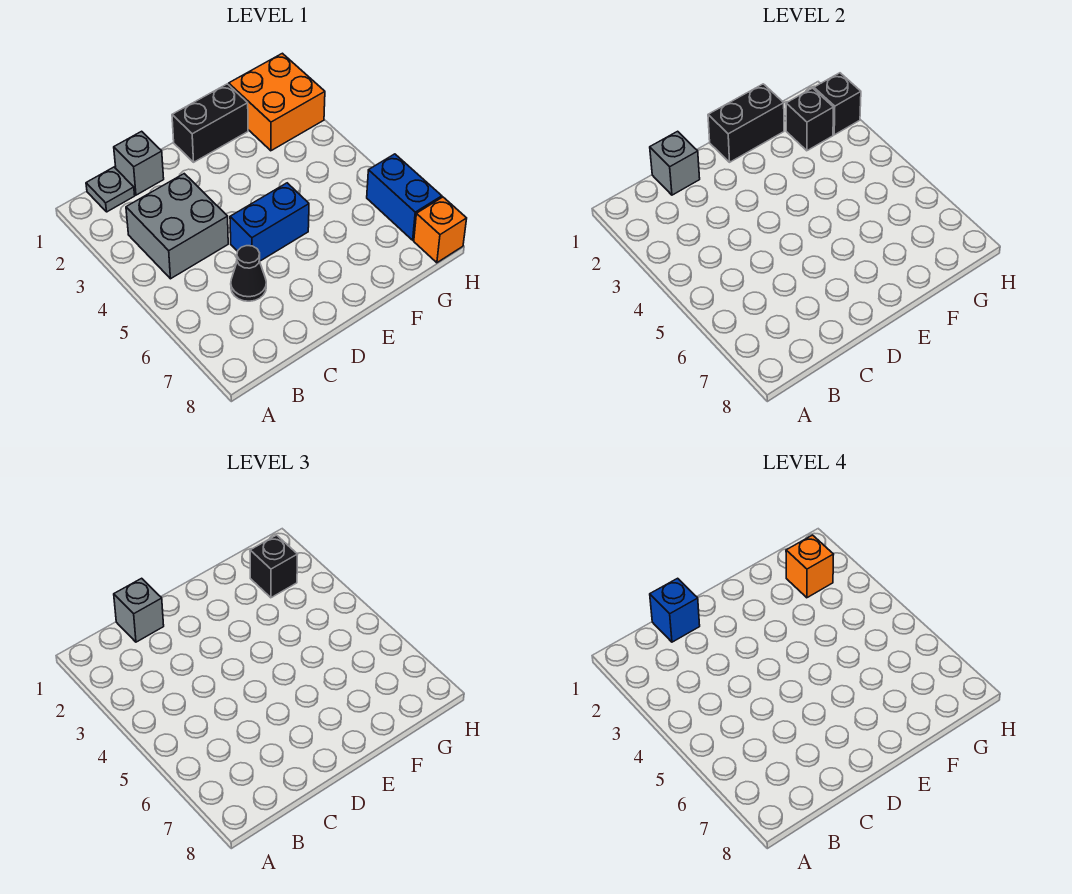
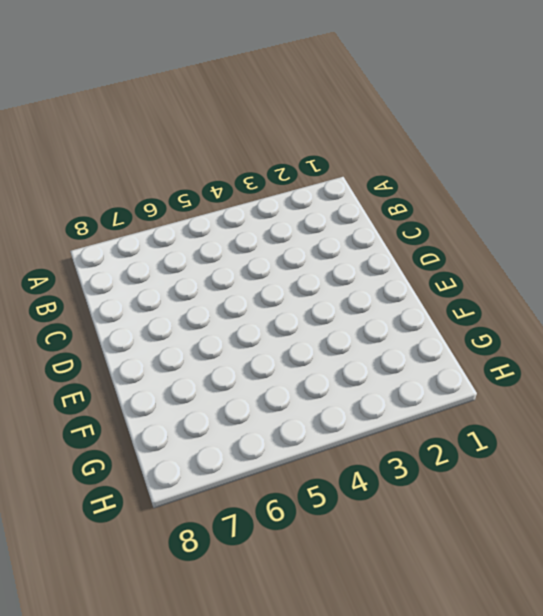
none -> grey plate B1 level 1
none -> grey brick B3:C4 level 1
none -> grey brick C1 level 1

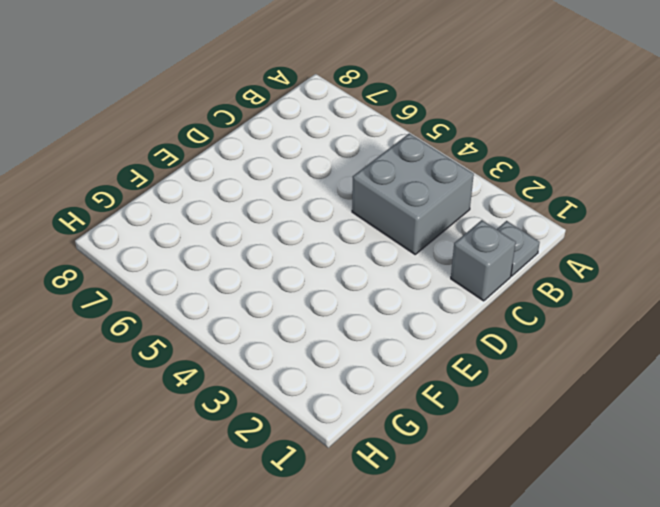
none -> black cone C6 level 1
none -> blue brick D5:E5 level 1
none -> black brick E1:F1 level 1

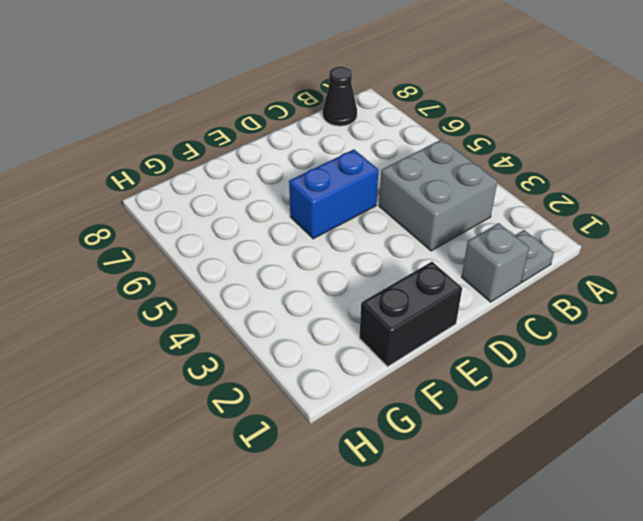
black cone B8 level 1 -> black cone C6 level 1
none -> orange brick G1:H2 level 1
none -> blue brick H6:H7 level 1
none -> orange brick H8 level 1

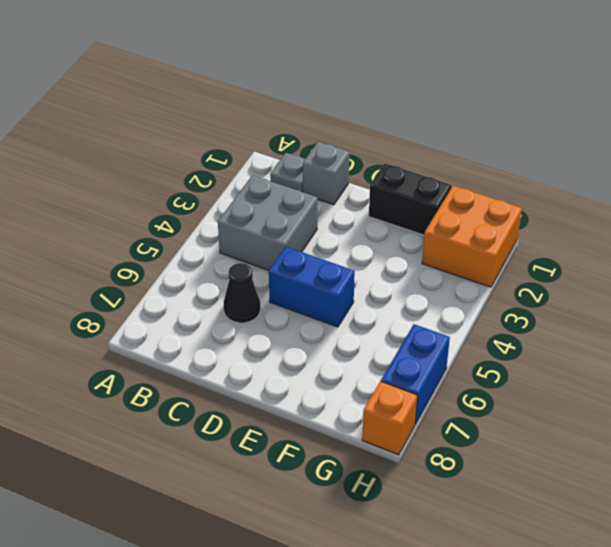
none -> grey brick C1 level 2
none -> black brick E1:F1 level 2
none -> black brick G2 level 2

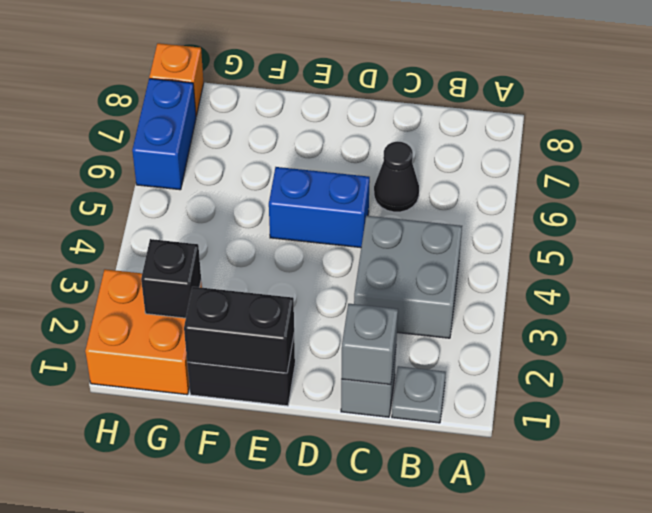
none -> black brick H2 level 2
none -> grey brick C1 level 3
none -> black brick G2 level 3

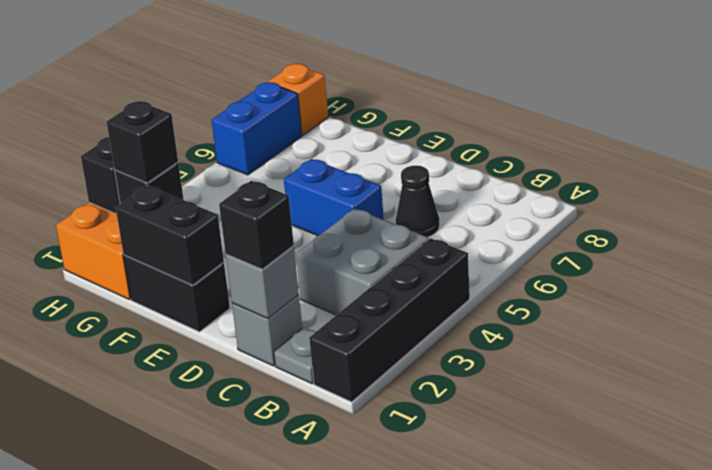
black brick A1:A4 level 1 -> none
black brick C1 level 3 -> grey brick C1 level 3
none -> blue brick C1 level 4
none -> orange brick G2 level 4

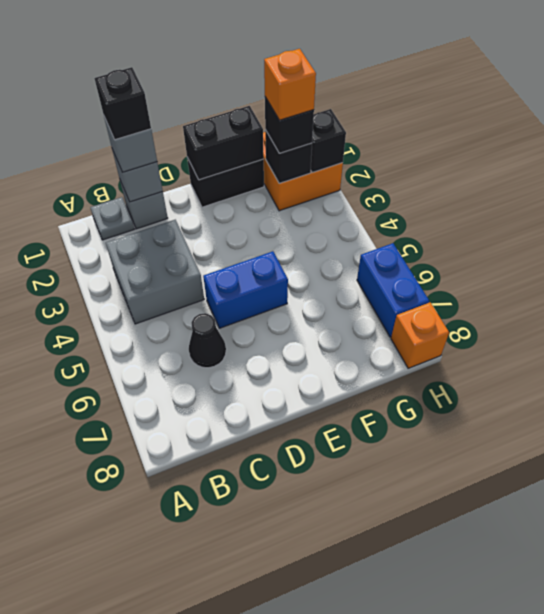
black brick C1 level 4 -> blue brick C1 level 4

